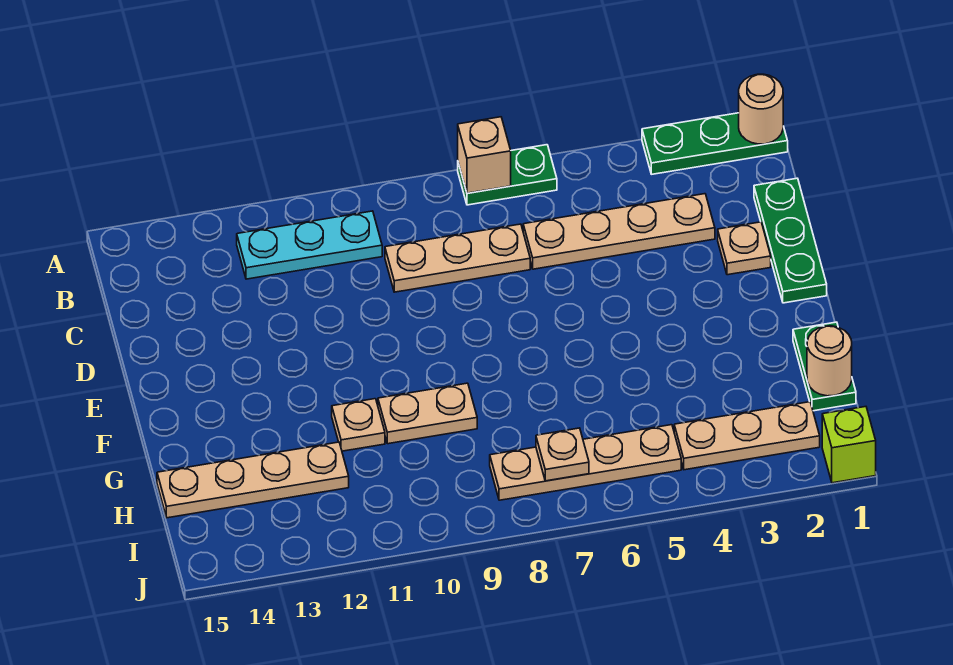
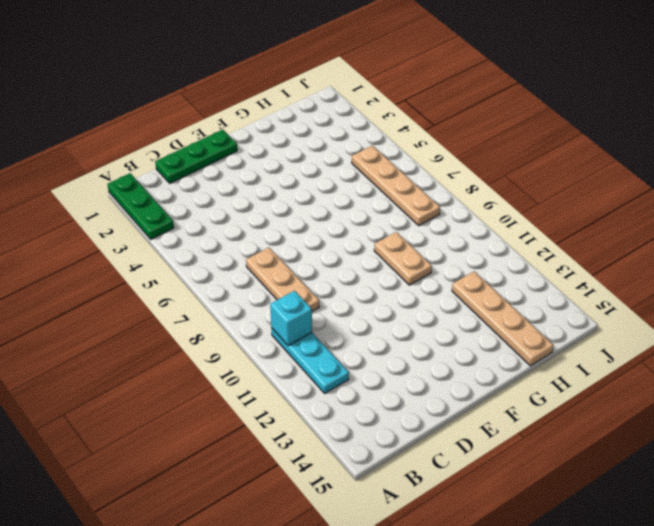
cyan brick B10 level 2 -> none
none -> green plate A6:A7 level 1
none -> tan plate C3:C6 level 1
none -> tan plate D2 level 1

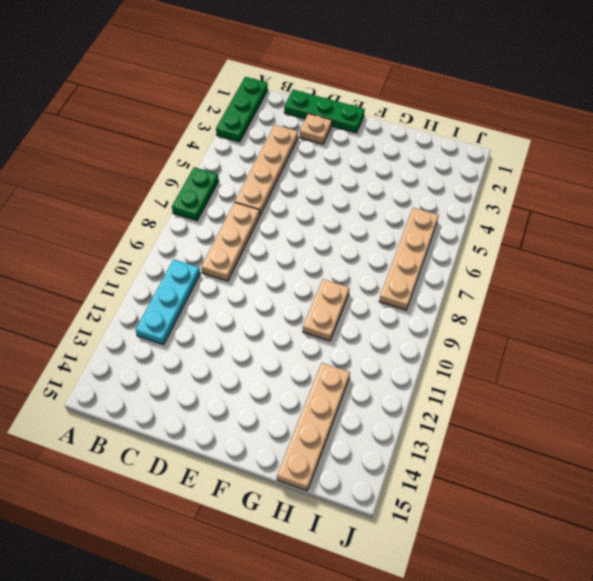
none -> green plate G1:H1 level 1
none -> tan plate G11 level 1
none -> tan plate I2:I4 level 1

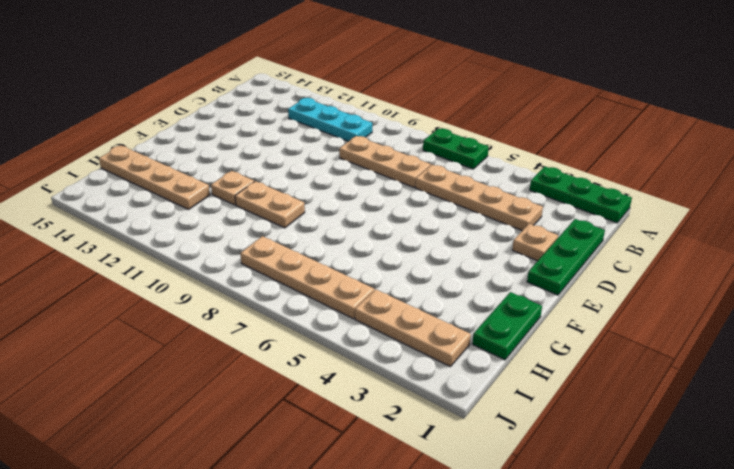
none -> lime brick J1 level 1
none -> tan round brick A1 level 2
none -> tan brick A7 level 2

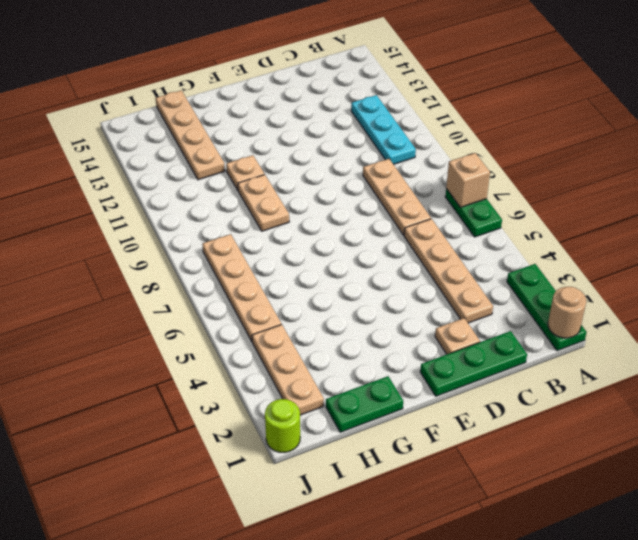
lime round brick J1 level 1 -> lime brick J1 level 1
none -> tan round brick H1 level 2
none -> tan plate I7 level 2

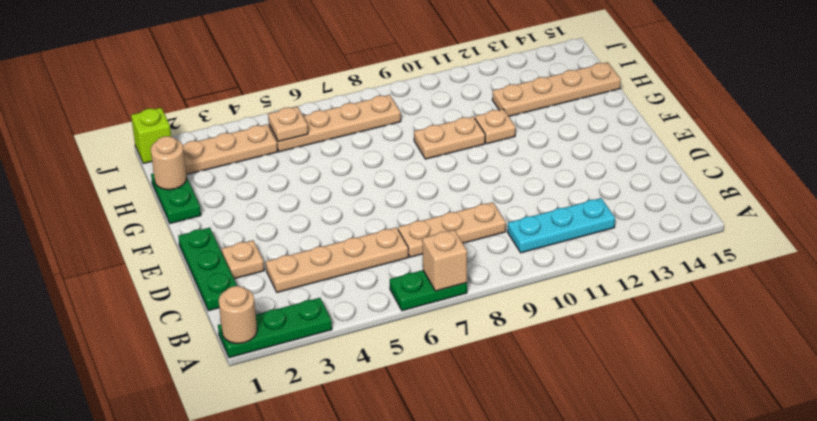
tan plate I5 level 2 -> tan plate I7 level 2

